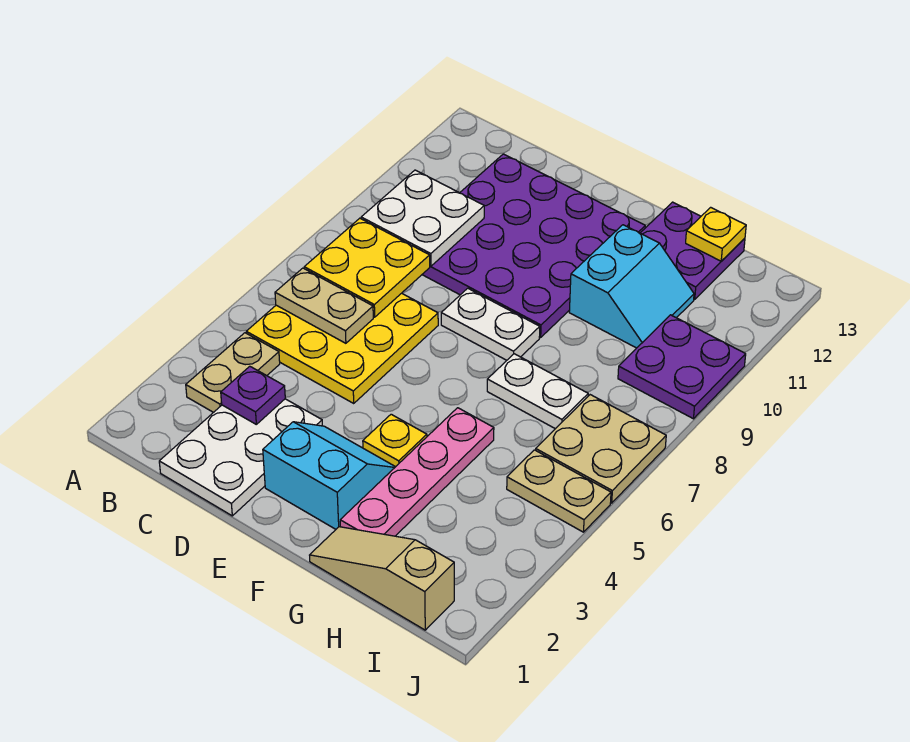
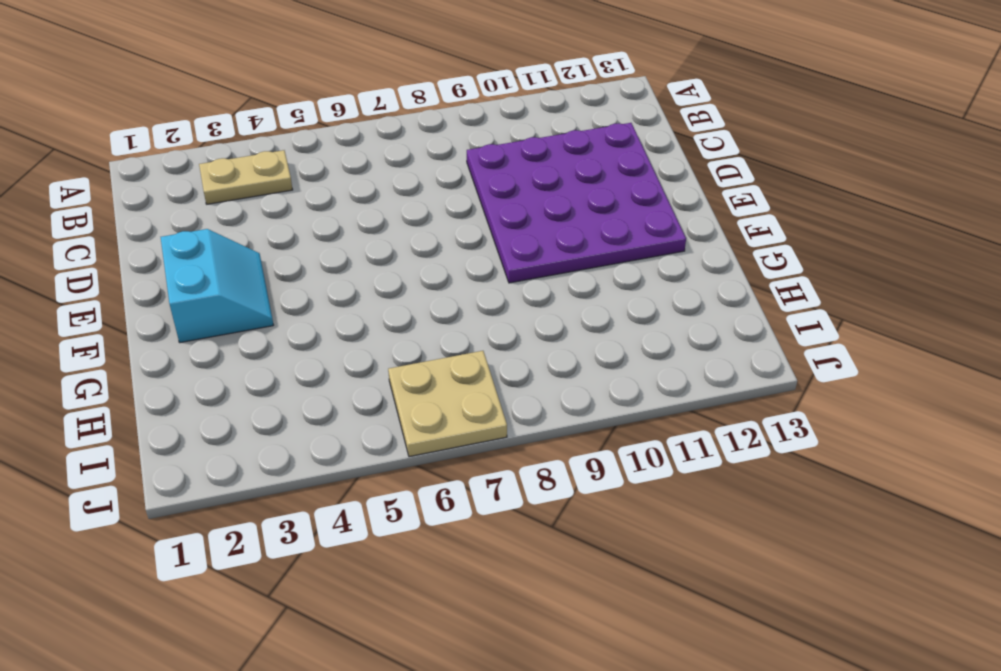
none -> yellow plate B5:D7 level 1
none -> white plate C1:D3 level 1
none -> white plate E8:F8 level 1

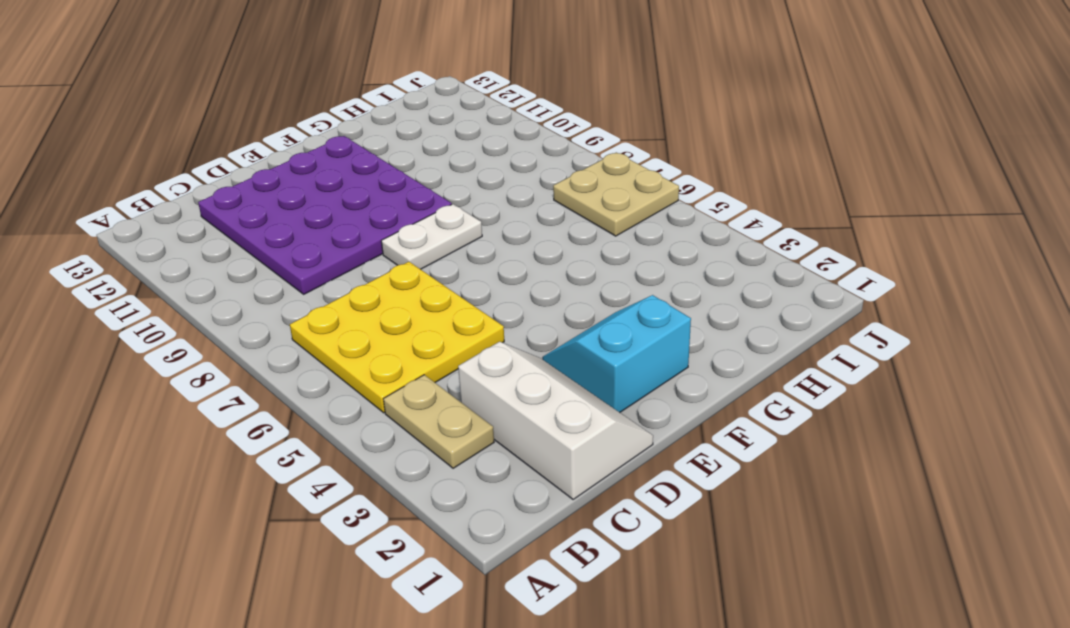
white slope C1:D3 level 1 top C -> white plate C1:D3 level 1
none -> yellow plate F4 level 1
none -> tan slope G1:I1 level 1 top I
none -> pink plate G2:G5 level 1

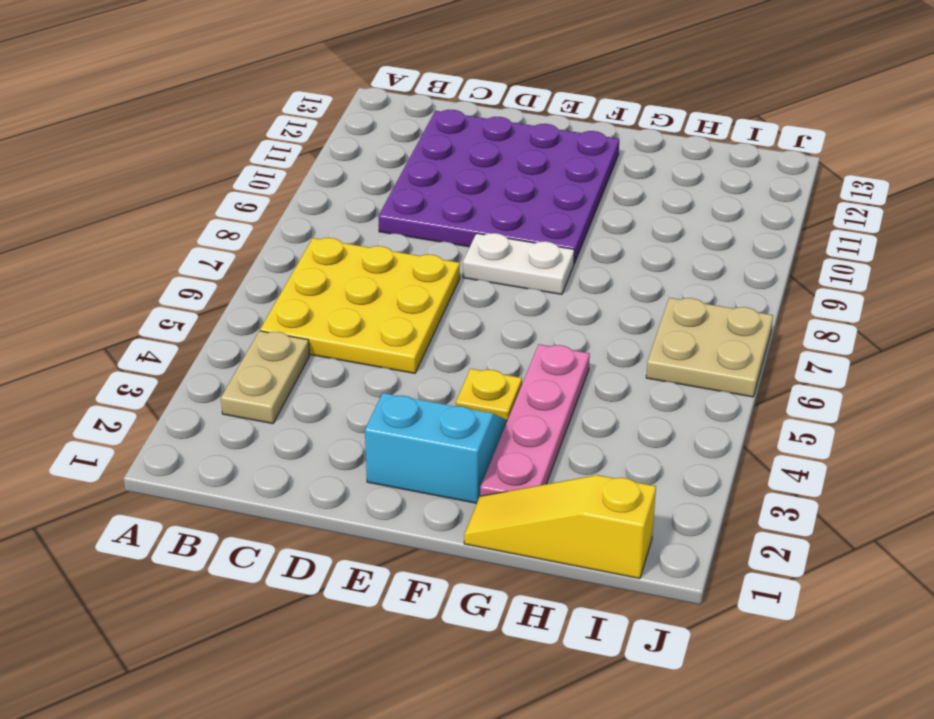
yellow slope G1:I1 level 1 top I -> tan slope G1:I1 level 1 top I
none -> white plate C1:D3 level 1
none -> white plate G7:H7 level 1
none -> cyan slope G10:H11 level 1 top G

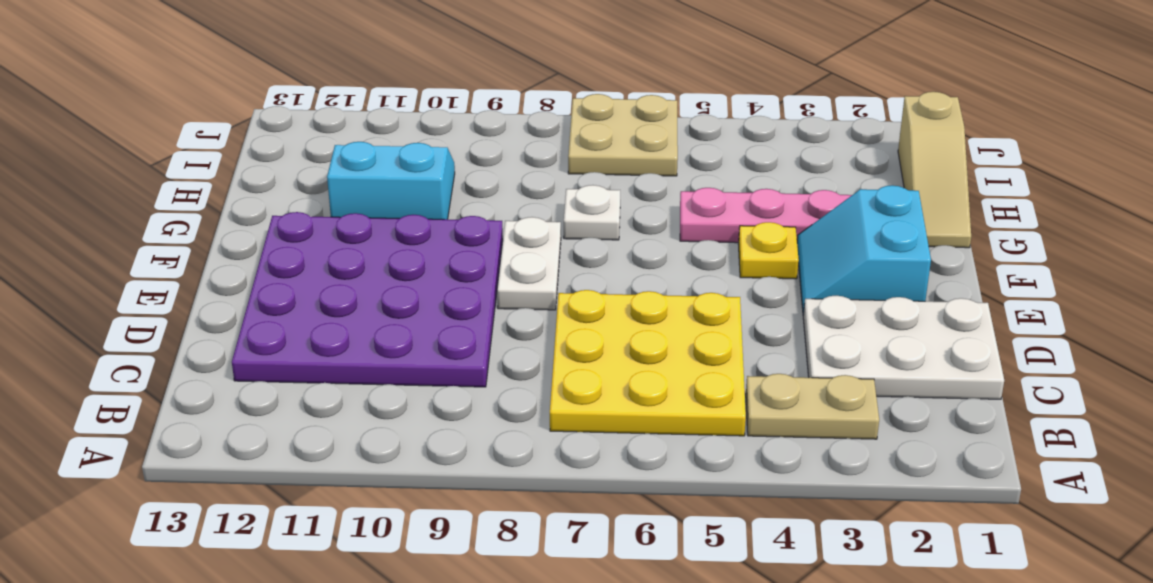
white plate G7 level 1 -> white plate G7:H7 level 1
none -> purple plate G12:H13 level 1
none -> tan plate I5:J5 level 1
none -> purple plate I9:J10 level 1

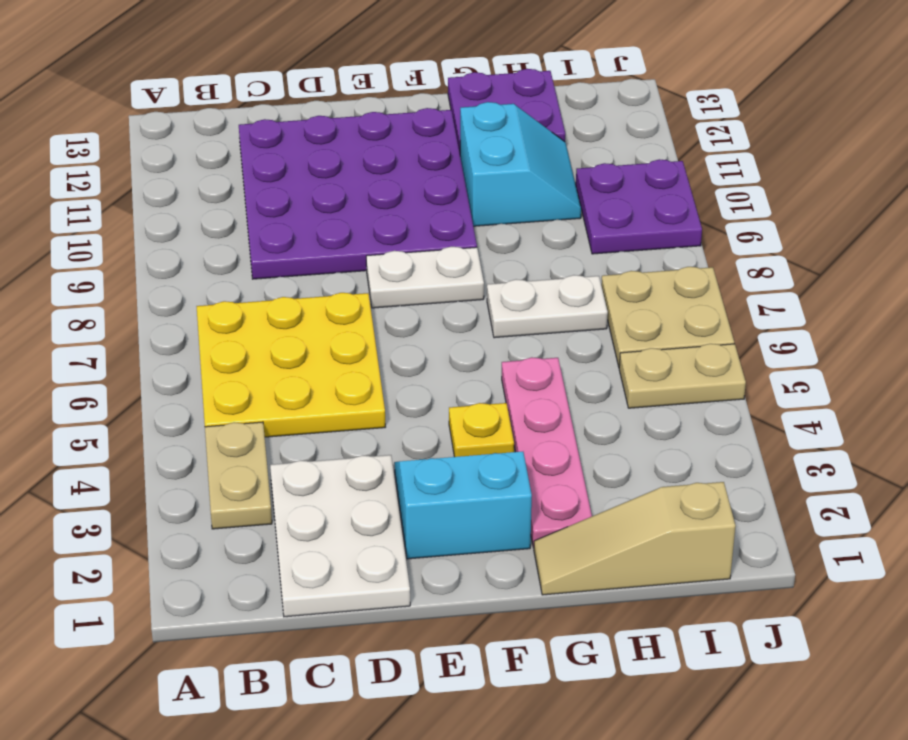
none -> tan plate B6:C6 level 2
none -> yellow plate B7:C8 level 2
none -> white plate B9:C10 level 2

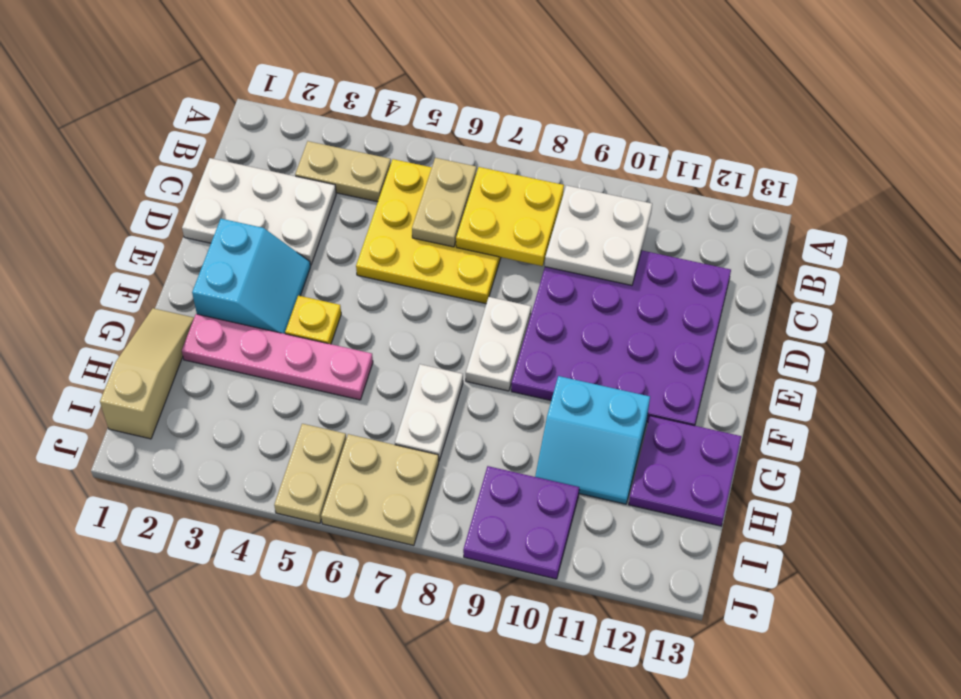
none -> purple plate C3 level 2
none -> yellow plate H13 level 2

